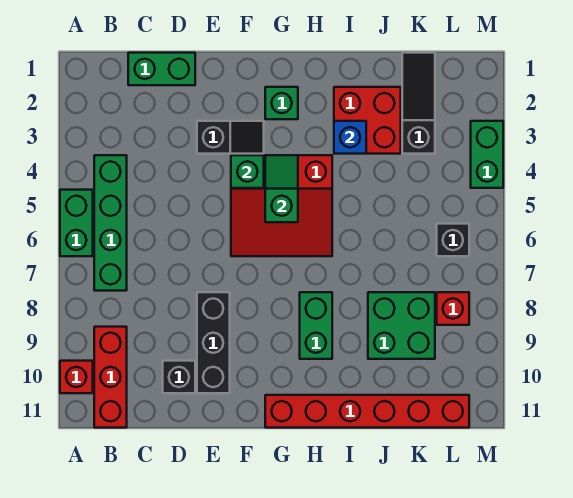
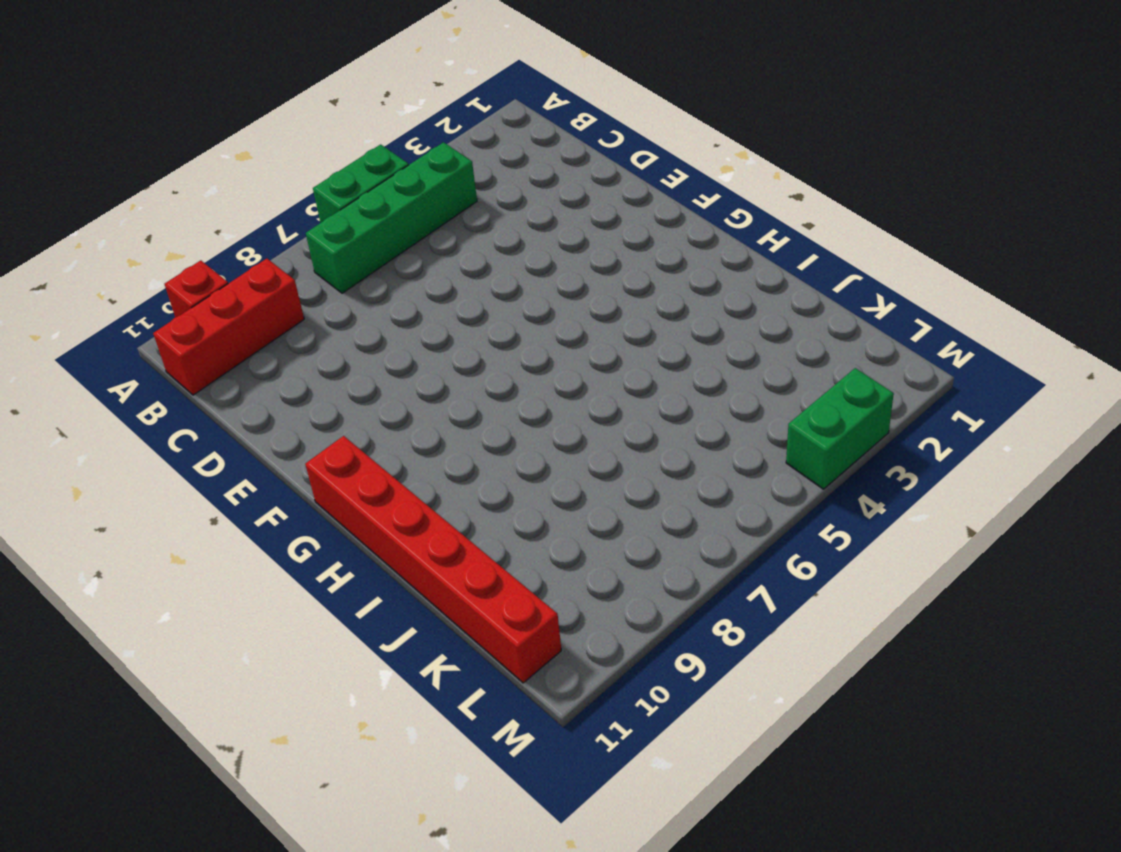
none -> green brick C1:D1 level 1
none -> black brick D10 level 1
none -> black slope E3:F3 level 1 top E

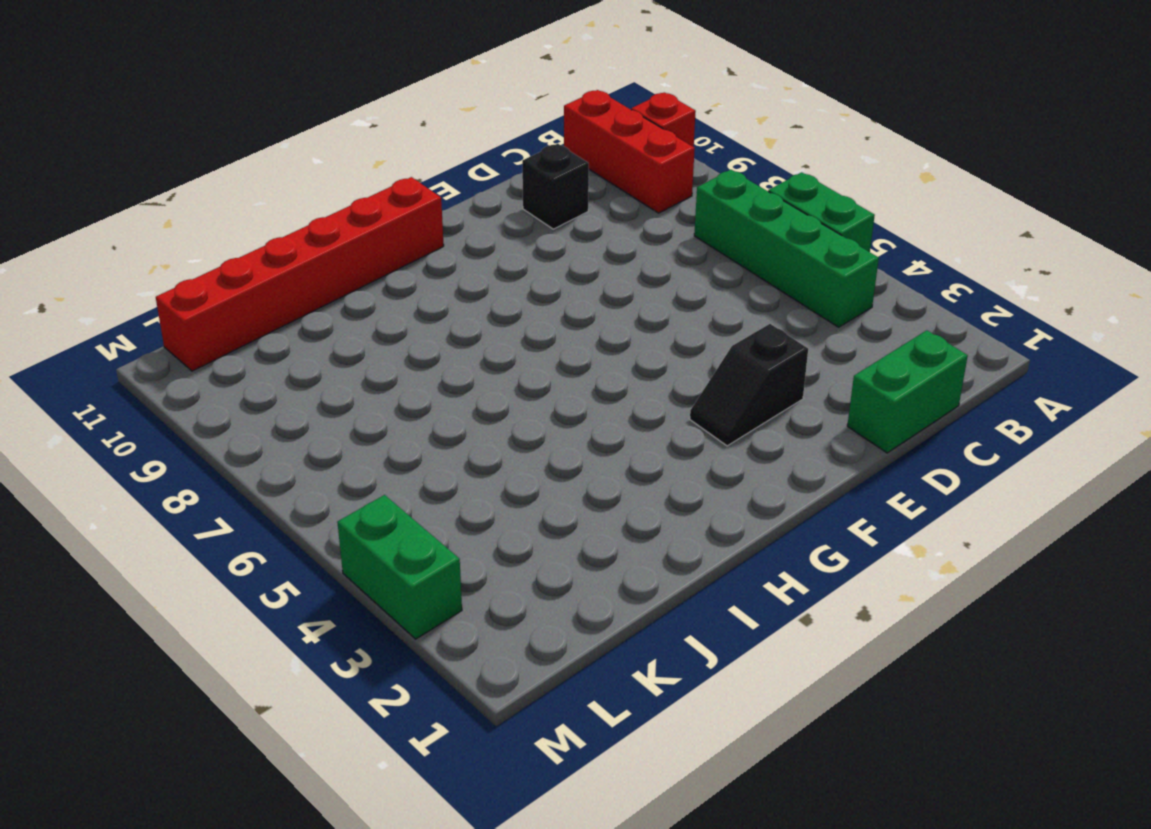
none -> black brick E8:E10 level 1
none -> red slope F4:H6 level 1 top 4
none -> green brick G2 level 1

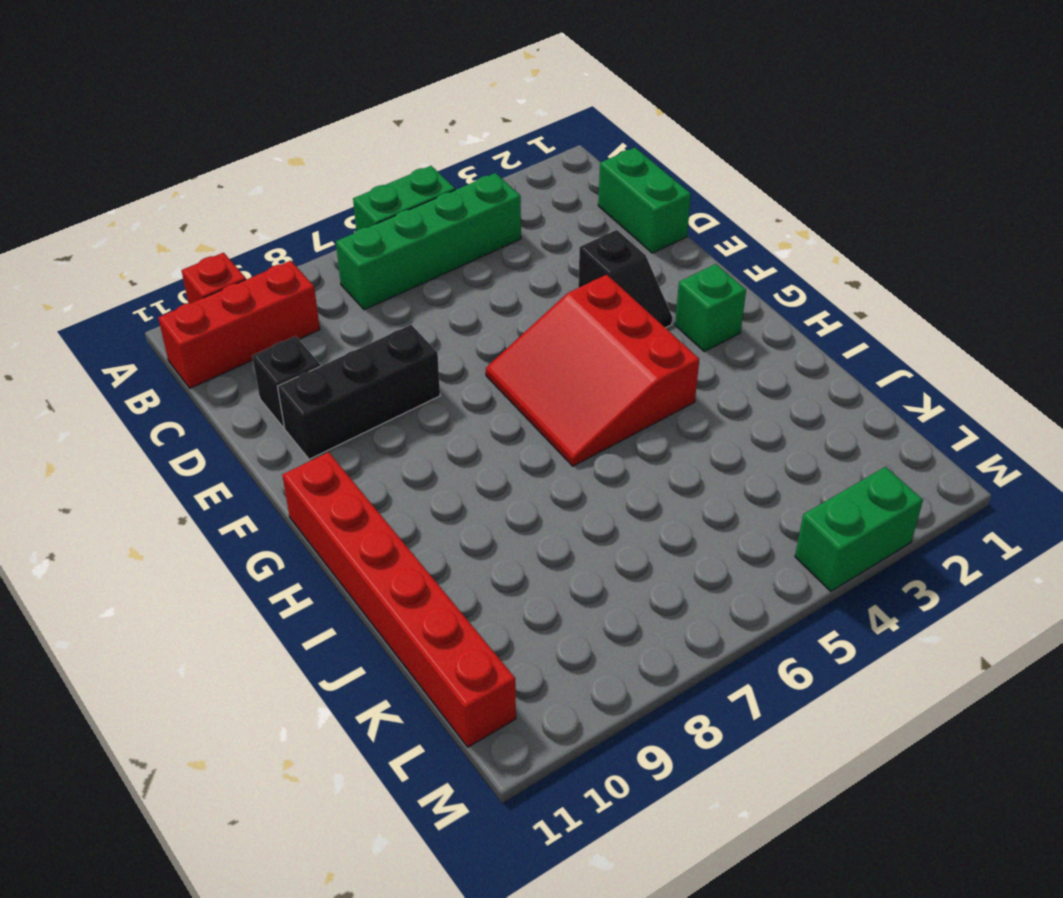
none -> green brick H8:H9 level 1
none -> red brick I2:J3 level 1
none -> green brick J8:K9 level 1

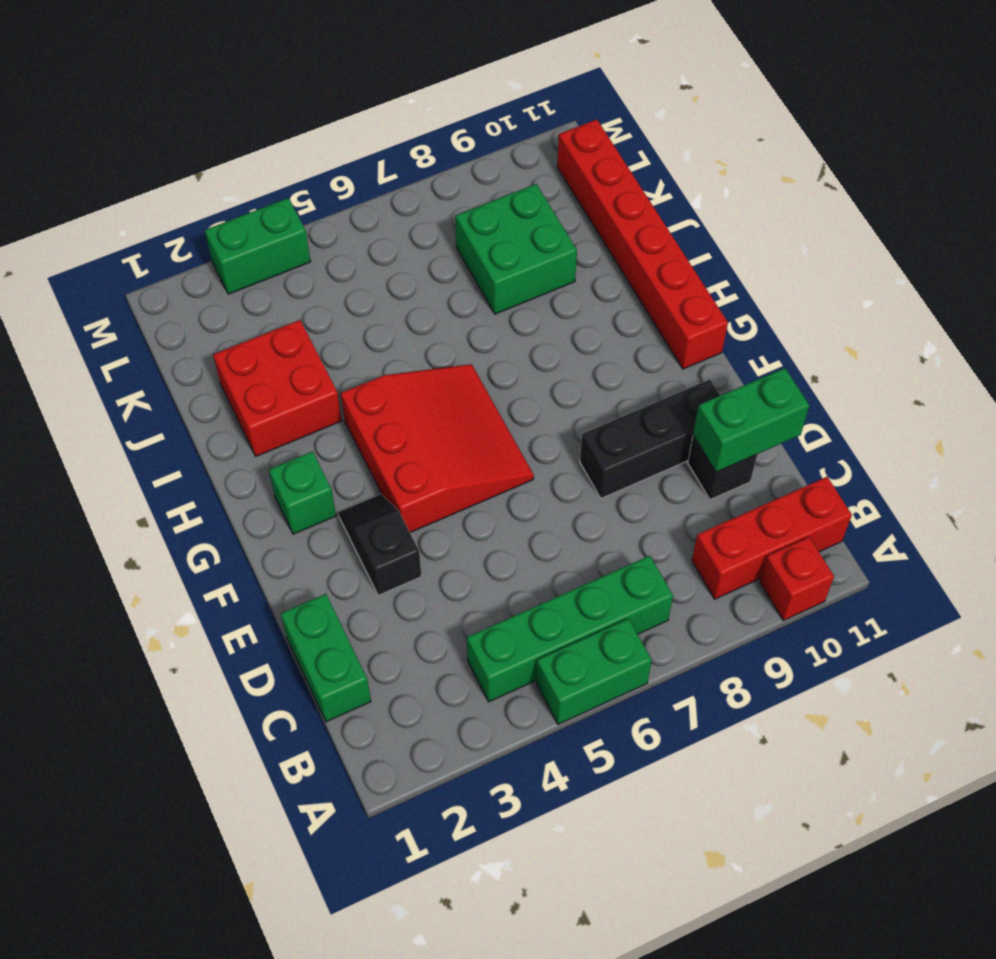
green brick D10:D11 level 2 -> green brick H8:H9 level 1
none -> black slope K1:K3 level 1 top 3
none -> black brick L6 level 1
none -> red brick L8 level 1

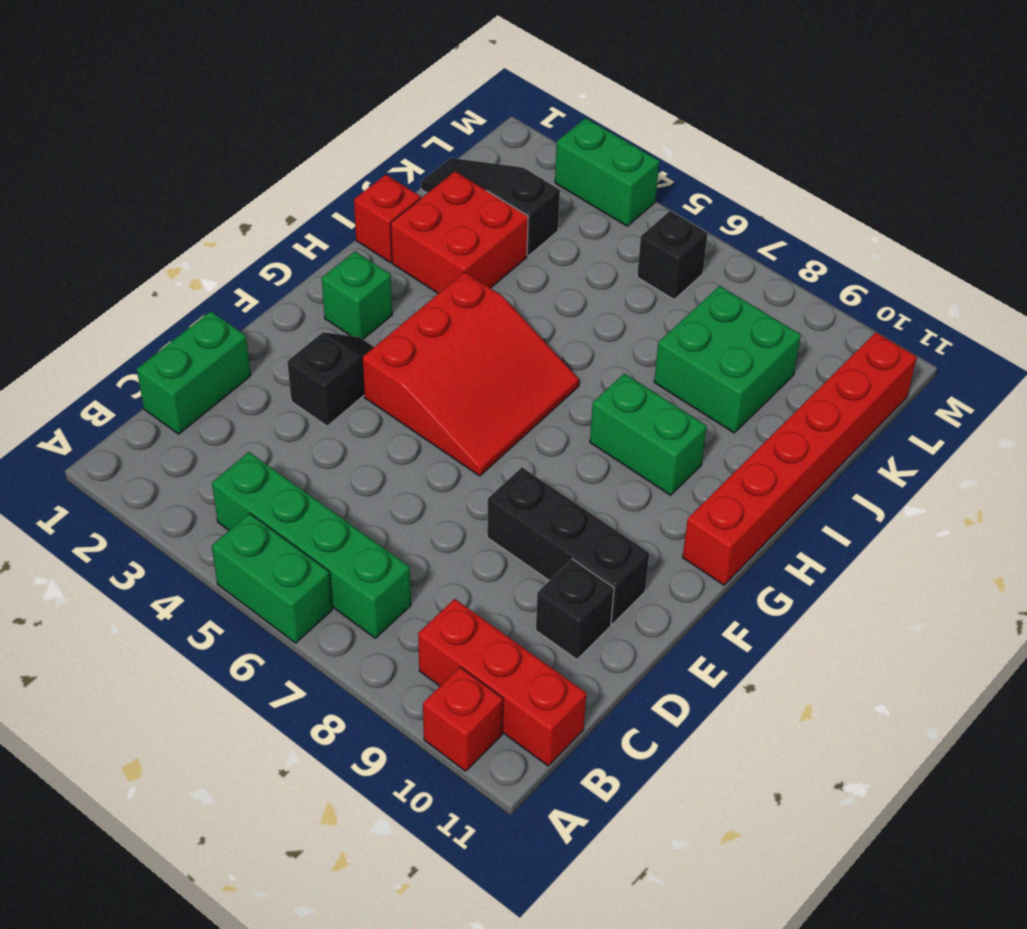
red brick I1 level 1 -> red brick L8 level 1
none -> green brick F4 level 2
none -> green slope G4:G5 level 2 top 5
none -> blue brick I3 level 2

